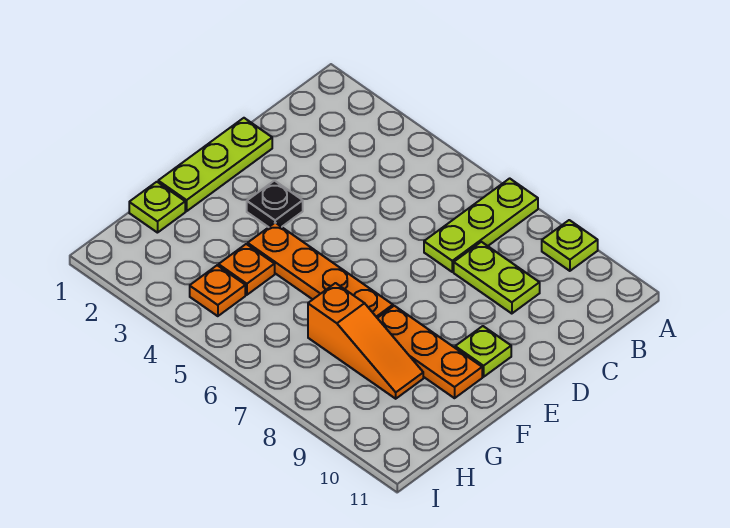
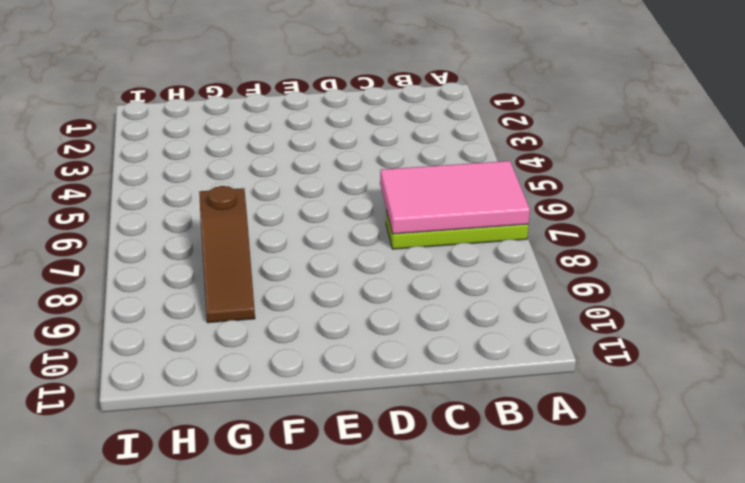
pink tile A6:C7 level 2 -> none
brown slope G7:G9 level 1 top 7 -> orange slope G7:G9 level 1 top 7
none -> lime plate A9 level 1
none -> lime plate C8:C9 level 1
none -> lime plate D1:F1 level 1

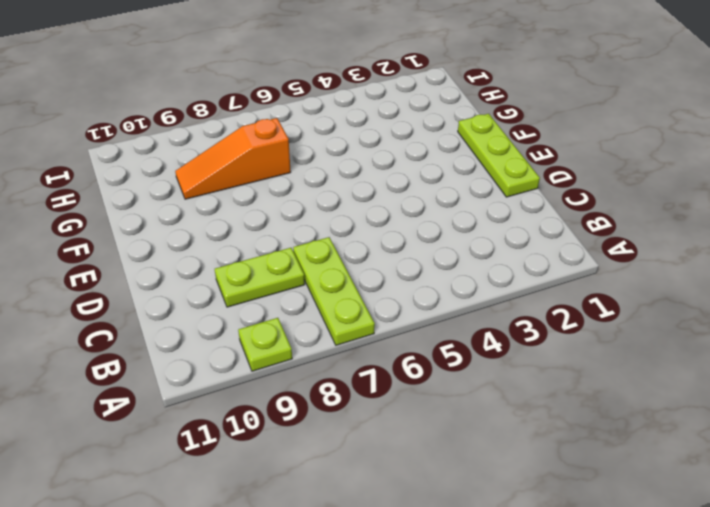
none -> black plate E3 level 1
none -> lime plate E10 level 1
none -> orange plate F4:F7 level 1

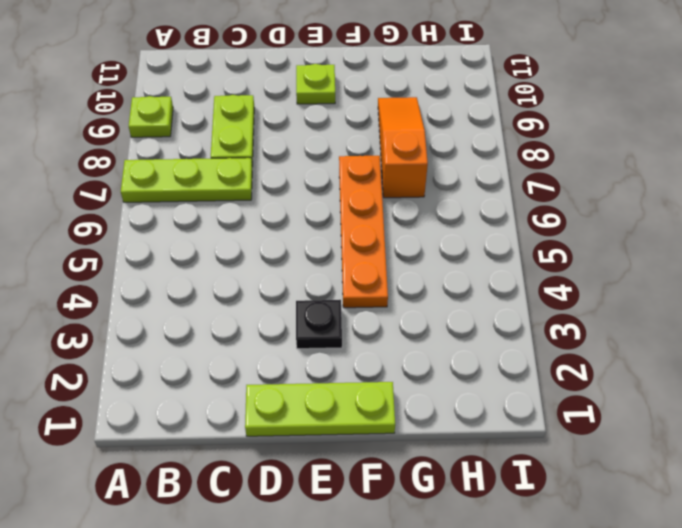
none -> orange plate F8:F10 level 1
none -> lime plate G1 level 1
none -> orange plate G4 level 1

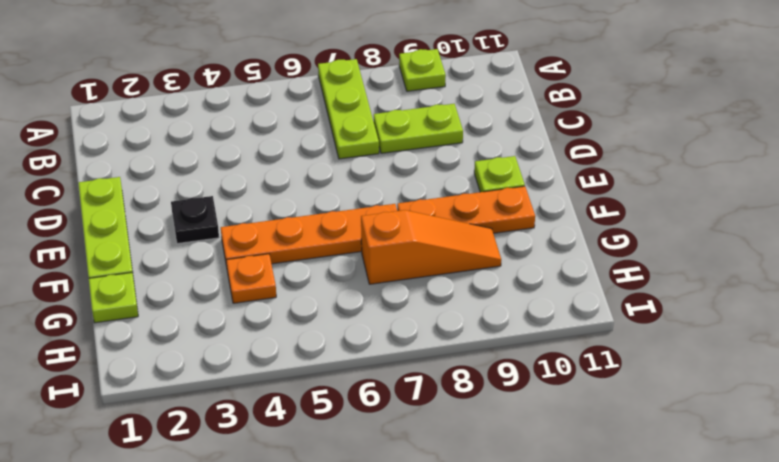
none -> orange plate H4 level 1

